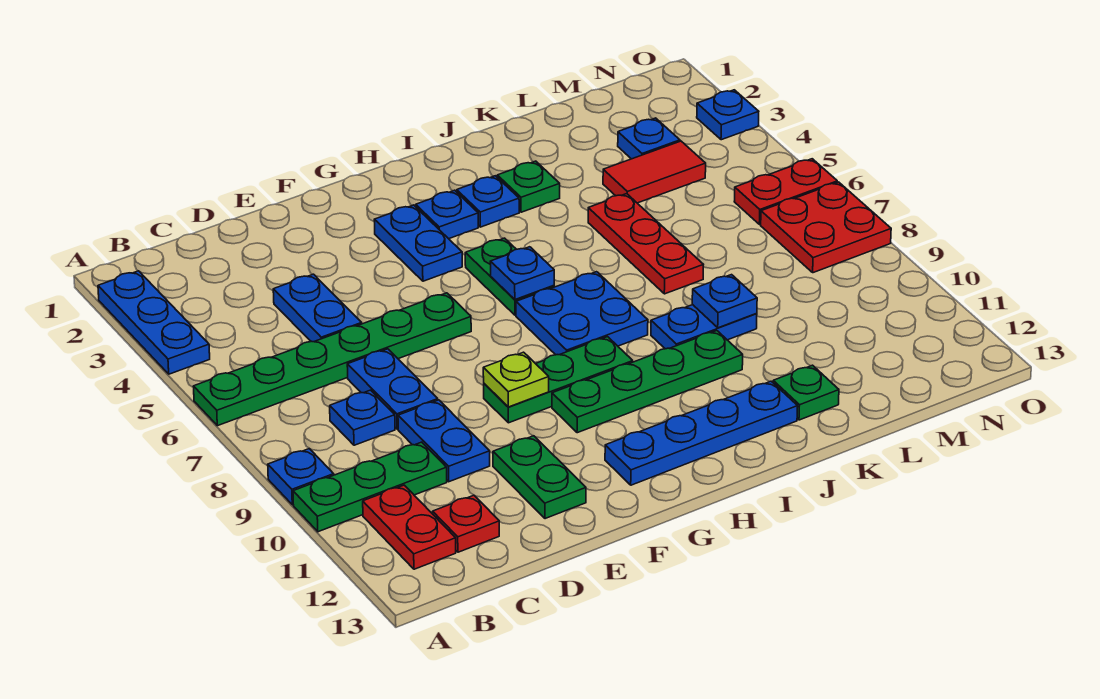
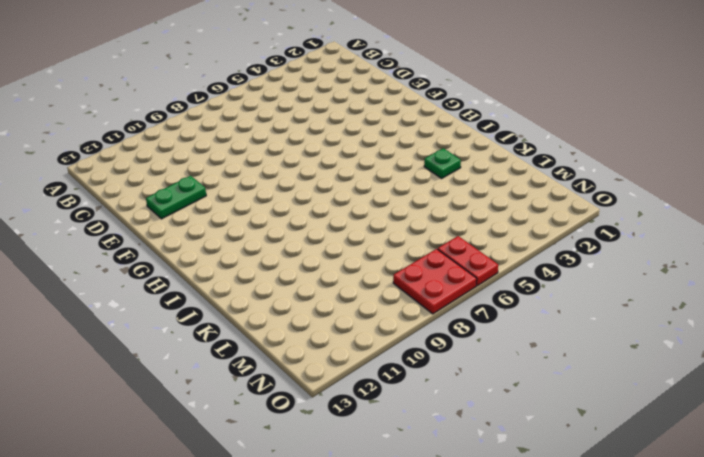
none -> blue plate A2:A4 level 1
none -> green plate A6:F6 level 1
none -> blue plate A9 level 1
none -> green plate A10:C10 level 1

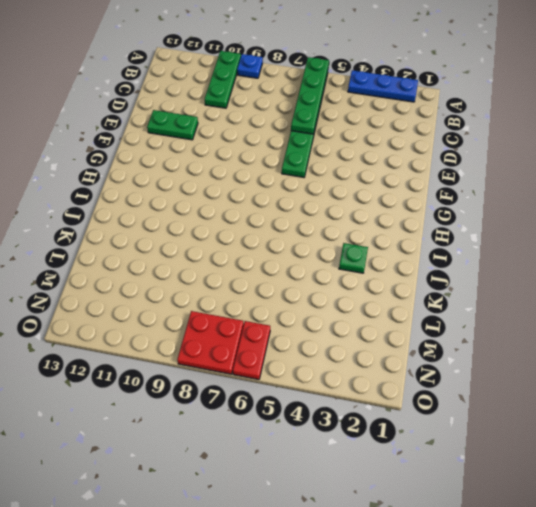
green plate A6:D6 level 2 -> green plate G10:J10 level 1
none -> red plate B11:B12 level 1
none -> blue plate C8 level 1
none -> red plate C12 level 1
none -> blue plate D4:D5 level 1

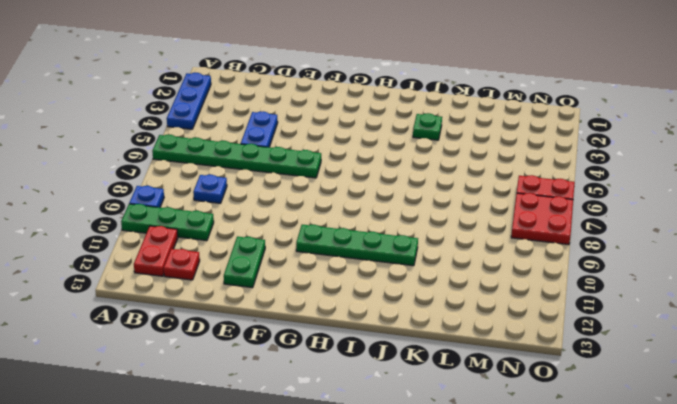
none -> blue plate D7:D8 level 1
none -> blue plate D9:D10 level 1
none -> green plate F9:H9 level 1
none -> blue plate G3:G4 level 1

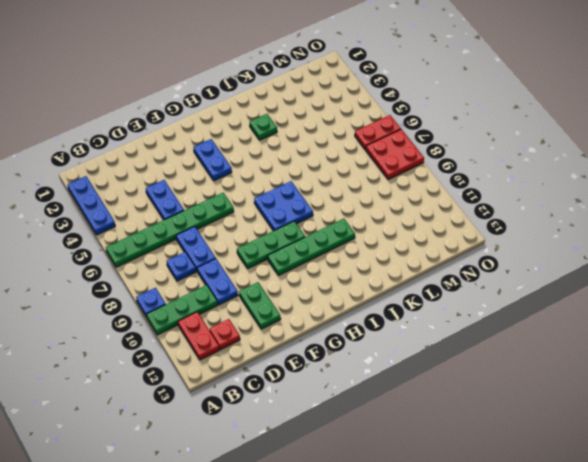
none -> blue plate G12:J12 level 1
none -> blue plate H3 level 1
none -> green plate H5:H6 level 1
none -> blue plate I3 level 1

